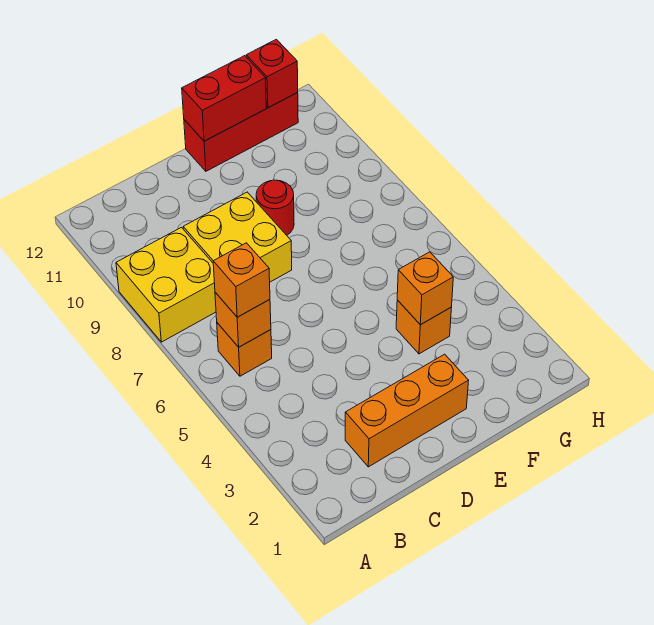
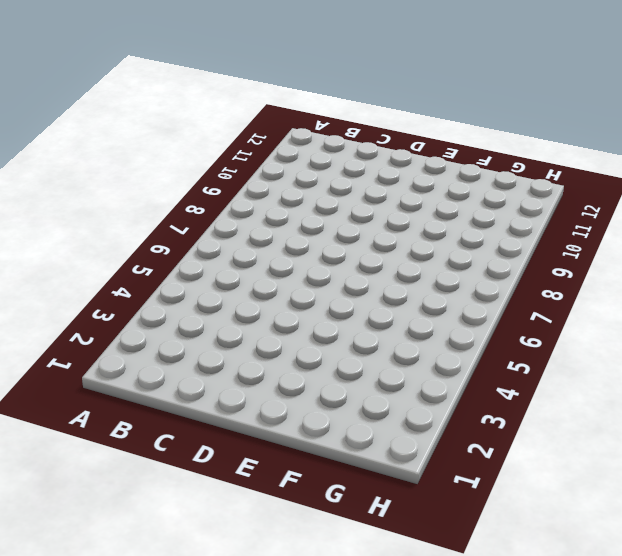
none -> yellow brick A8:B9 level 1
none -> orange brick B6 level 1
none -> orange brick C2:E2 level 1

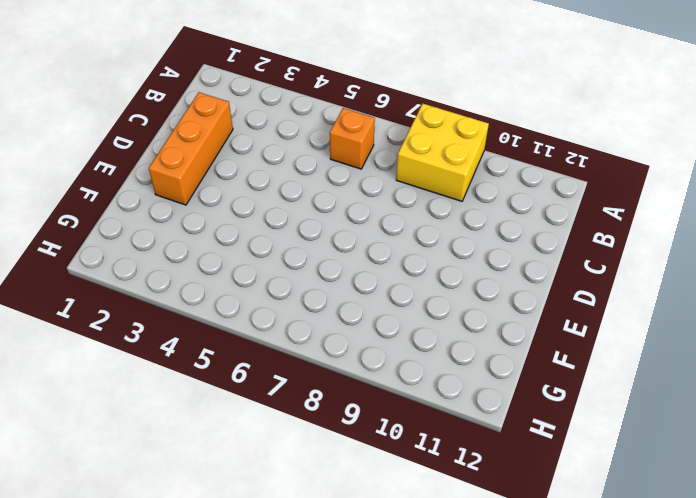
none -> yellow brick C8:D9 level 1
none -> red round brick E9 level 1
none -> red brick E12:G12 level 1

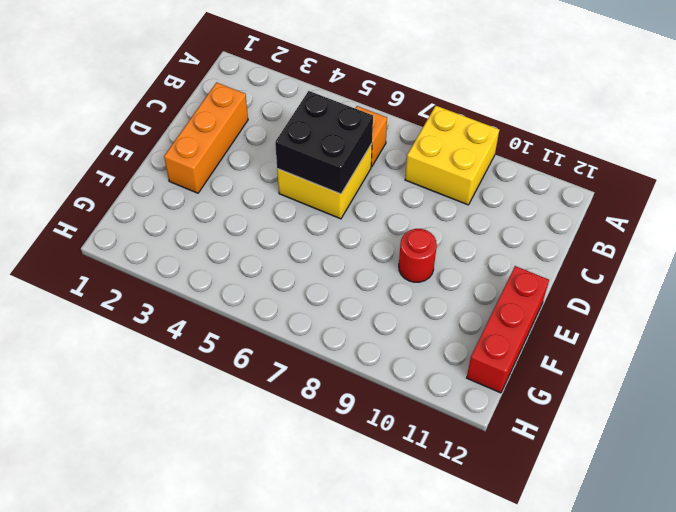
yellow brick C5:D6 level 1 -> yellow brick C8:D9 level 1
black brick C5:D6 level 2 -> none
none -> orange brick F4 level 1
none -> orange brick B6 level 2
none -> red brick E12:F12 level 2

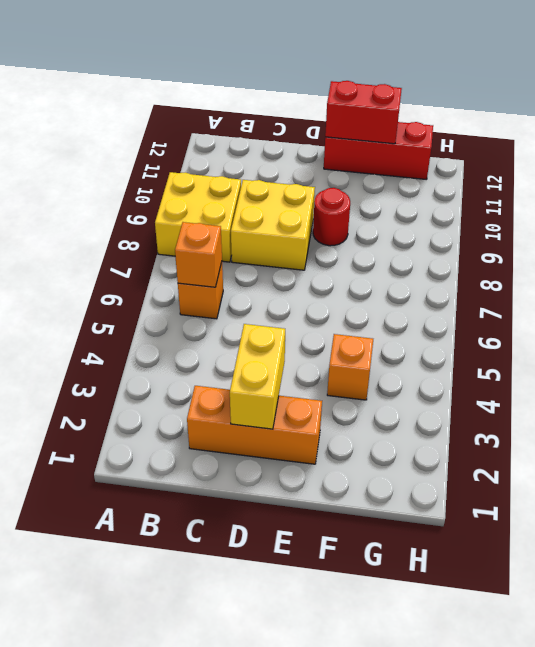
yellow brick D2:D3 level 2 -> none
none -> orange brick F4 level 2
none -> red brick G12 level 2
none -> orange brick B6 level 3

